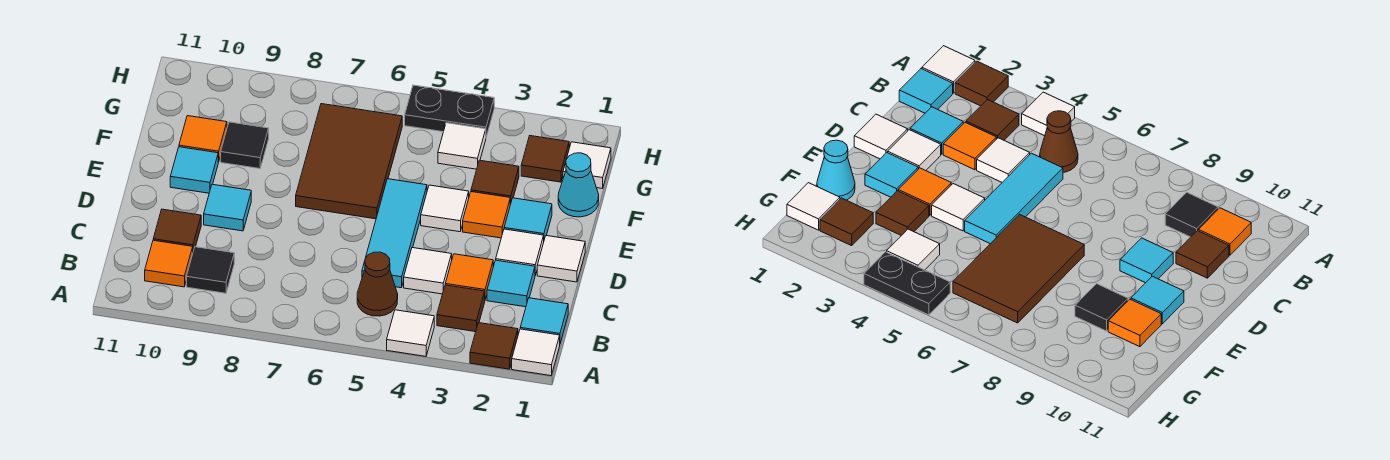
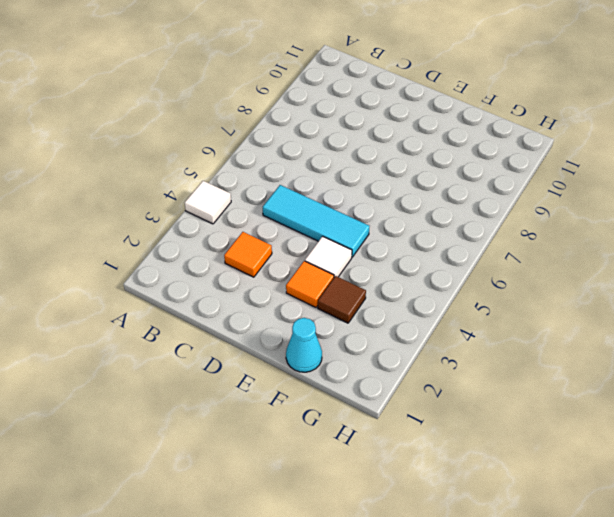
none -> white tile A1 level 1
none -> brown tile A2 level 1
none -> cyan tile B1 level 1

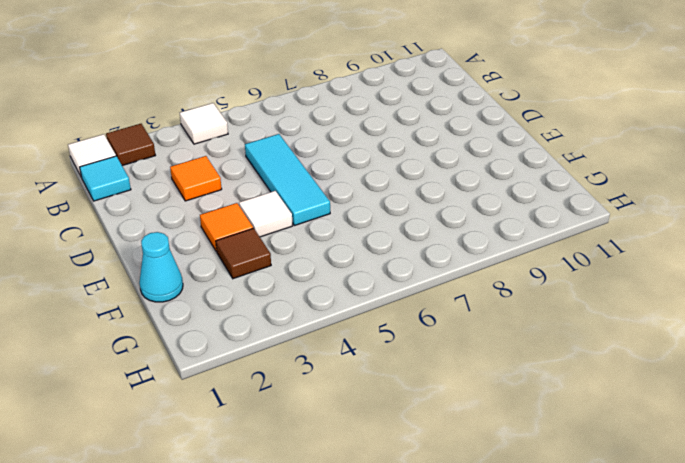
none -> brown tile B3 level 1
none -> brown cone B5 level 1
none -> black tile B9 level 1

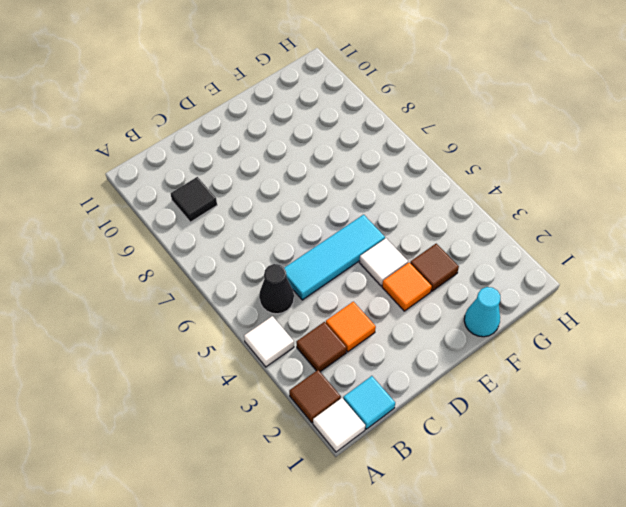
black cone B5 level 1 -> brown cone B5 level 1
none -> orange tile B10 level 1
none -> cyan tile C2 level 1
none -> white tile C4 level 1

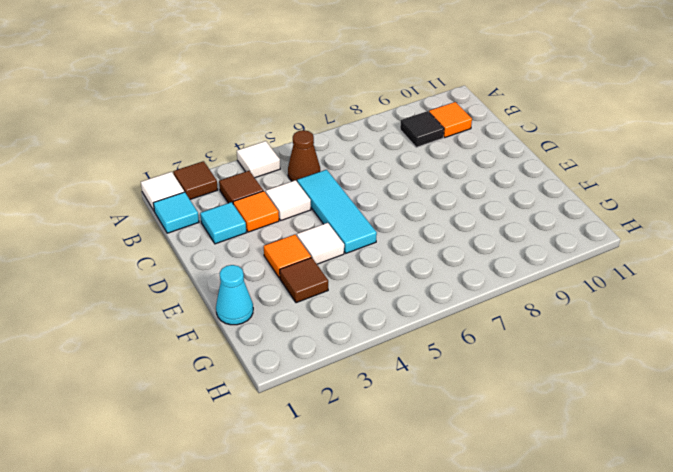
none -> brown tile C10 level 1
none -> white tile D1 level 1
none -> white tile D2 level 1

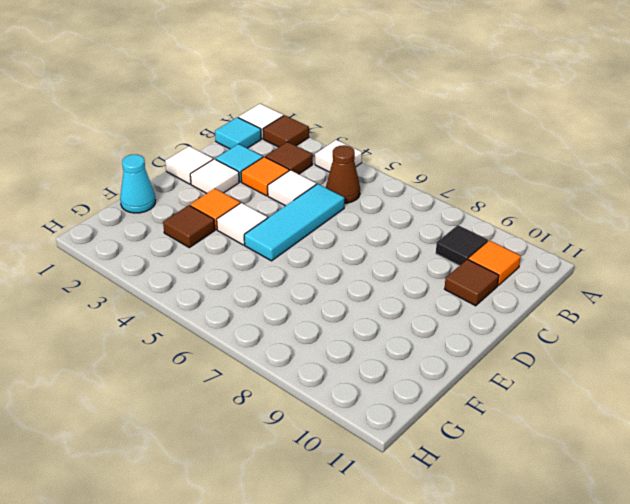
none -> cyan tile D9 level 1
none -> cyan tile E2 level 1
none -> brown tile E6:G7 level 1

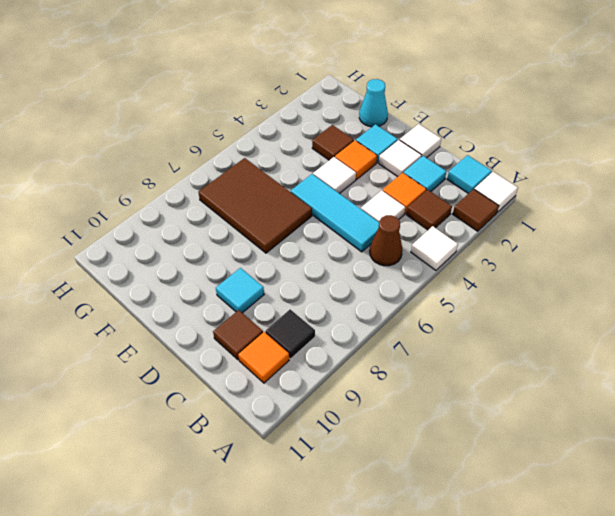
none -> cyan tile E10 level 1
none -> black tile F9 level 1
none -> orange tile F10 level 1

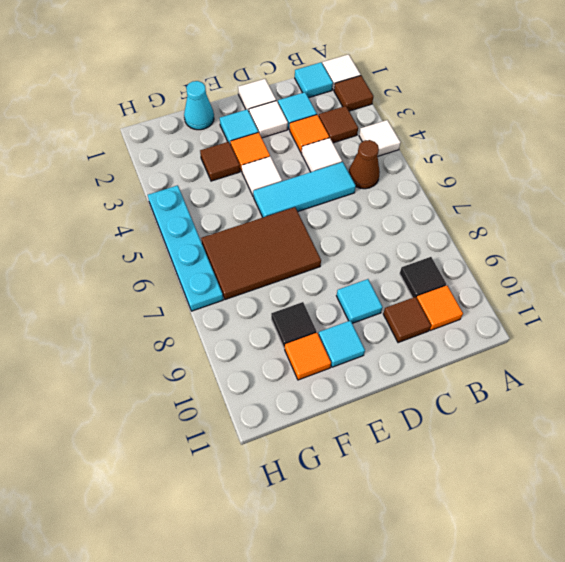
cyan plate H4:H7 level 1 -> black plate H4:H5 level 1
none -> white tile G1 level 1
none -> brown tile G2 level 1
none -> white tile G4 level 1

